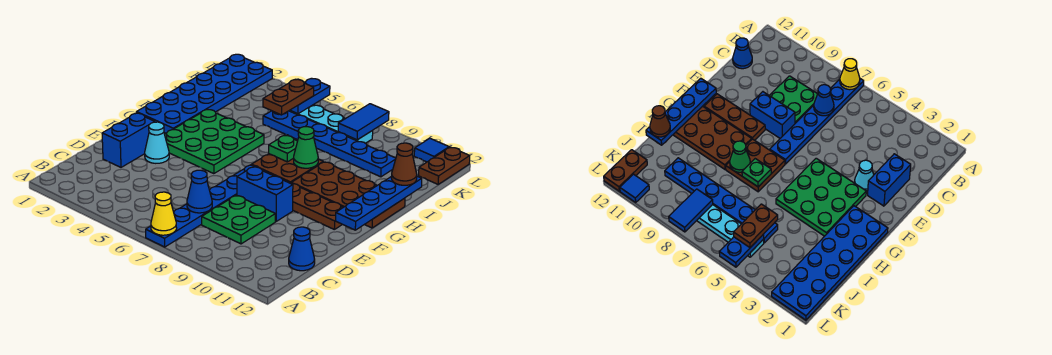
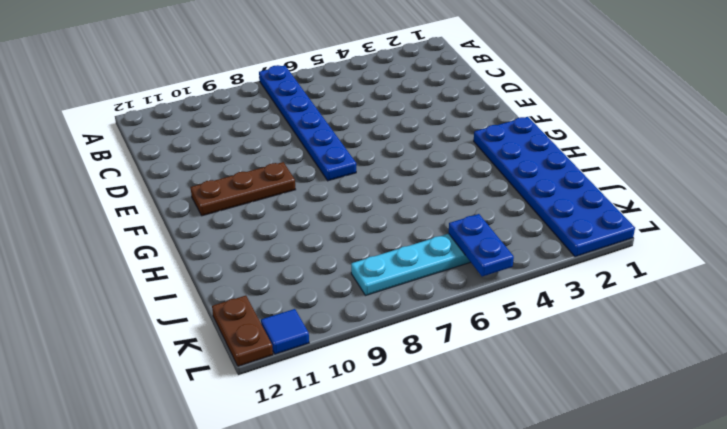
none -> green plate C8:D9 level 1
none -> blue cone C12 level 1
none -> blue brick D2:E2 level 1

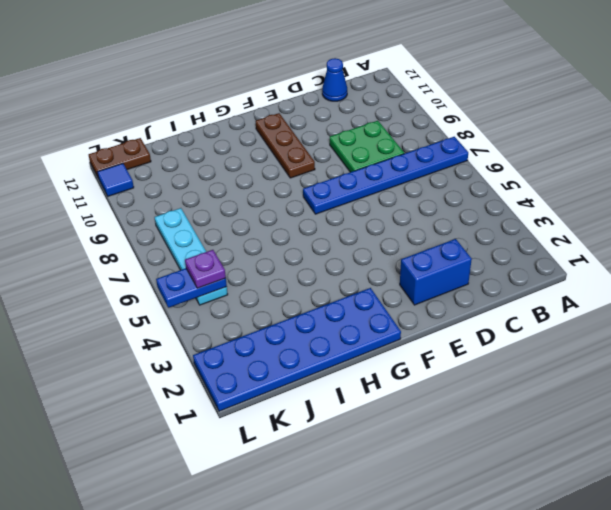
purple plate K5 level 3 -> brown plate J5:K5 level 3
none -> cyan cone E3 level 1
none -> blue brick E8:E9 level 1
none -> green plate F3:H5 level 1

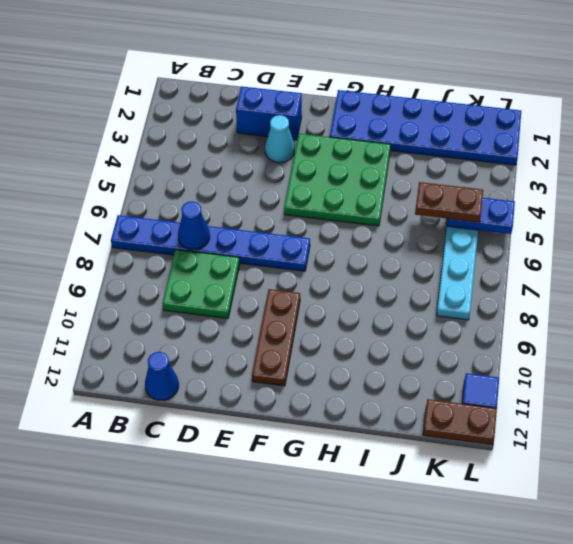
none -> blue brick E8:E9 level 1
none -> brown plate G7:H8 level 1
none -> brown plate G9:H12 level 1

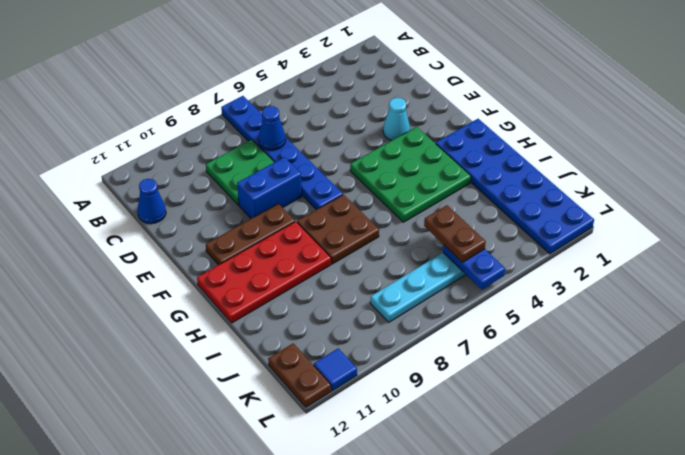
red plate G9:H12 level 1 -> brown plate G9:H12 level 1
none -> blue brick D2:E2 level 1
none -> blue plate J5:J10 level 1
none -> yellow cone A7 level 2

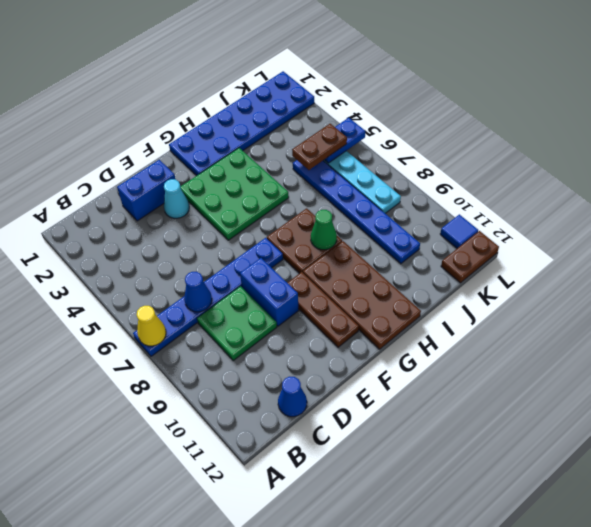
none -> blue plate F12:I12 level 2
none -> green plate H7 level 2
none -> blue tile K8:L8 level 2

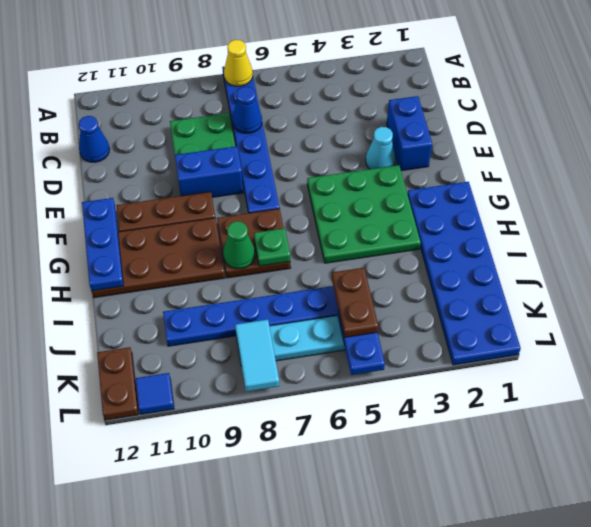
blue plate F12:H12 level 2 -> blue plate F12:I12 level 2
cyan tile K8:L8 level 2 -> blue tile K8:L8 level 2
none -> brown cone I12 level 3

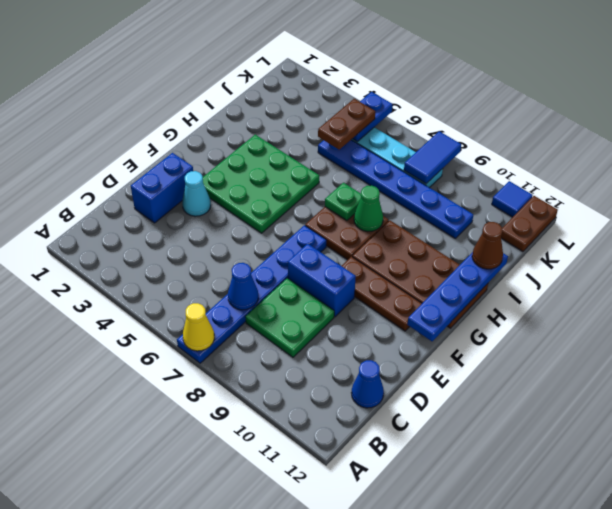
none -> blue plate G1:L2 level 1

